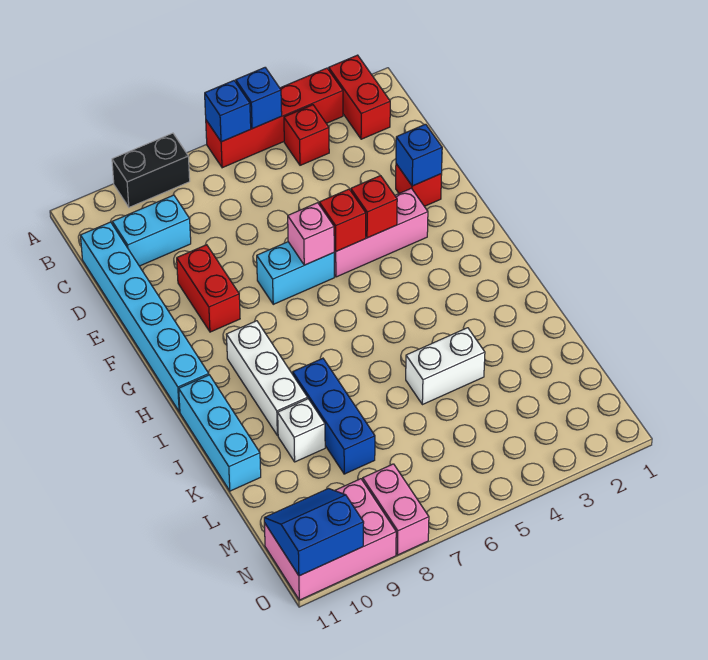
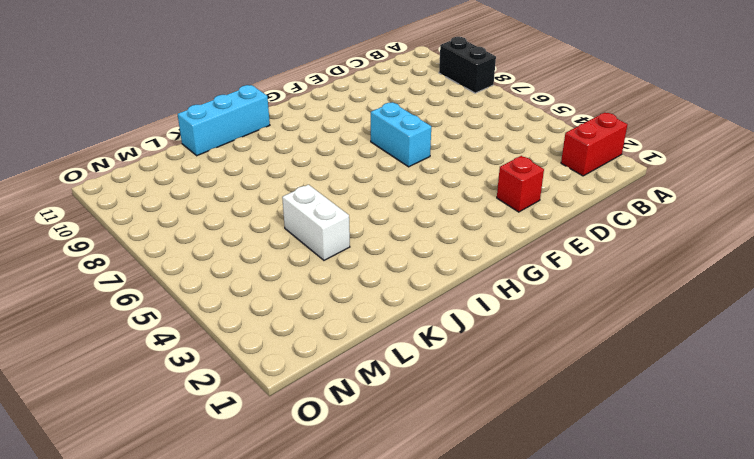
none -> red brick A3:A6 level 1
none -> red brick B4 level 1
none -> cyan brick C9:C10 level 1

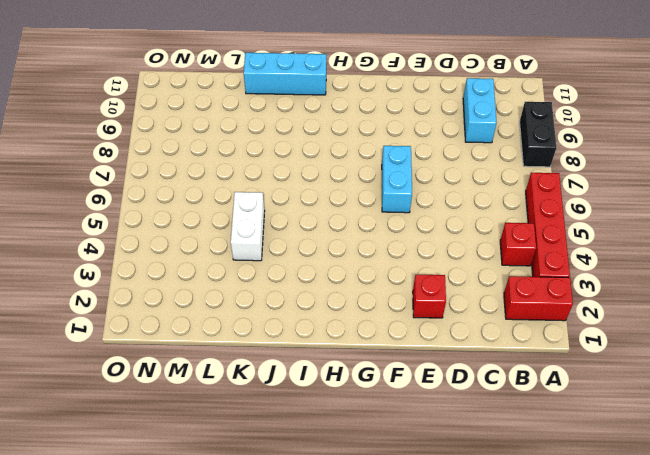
none -> cyan brick C11:H11 level 1
none -> red brick E9:F9 level 1
none -> pink brick F3:F5 level 1

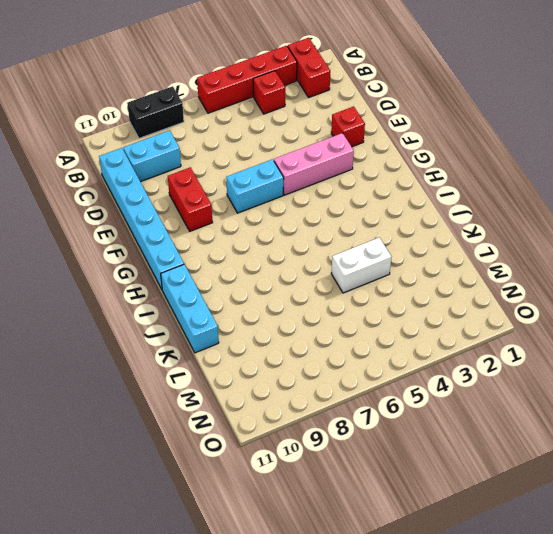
none -> white brick H9:J9 level 1
none -> blue brick J8:L8 level 1
none -> white brick K9 level 1

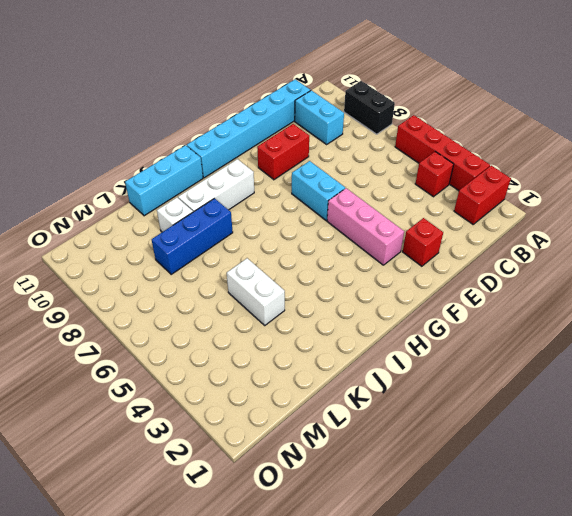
none -> pink brick N8:O8 level 1
none -> pink brick N9:O11 level 1
none -> blue brick A5 level 2

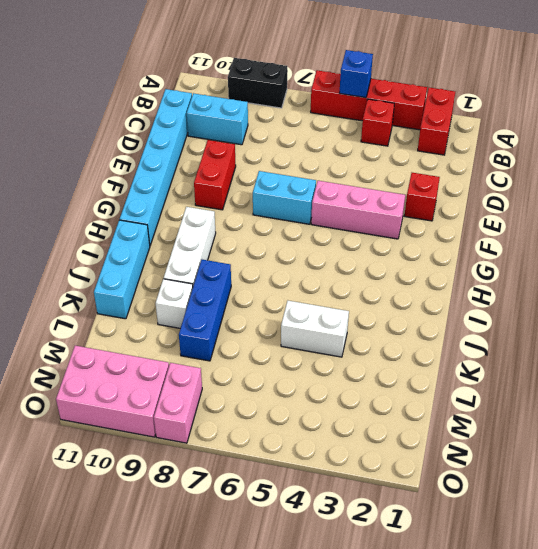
none -> blue brick A6 level 2
none -> blue brick E2 level 2
none -> red brick F4 level 2

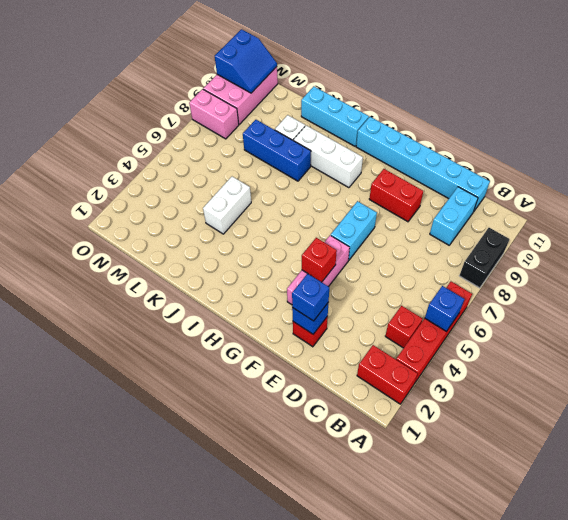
blue brick E2 level 3 -> blue brick A6 level 2
none -> red brick F5 level 2
none -> pink brick F6 level 2

